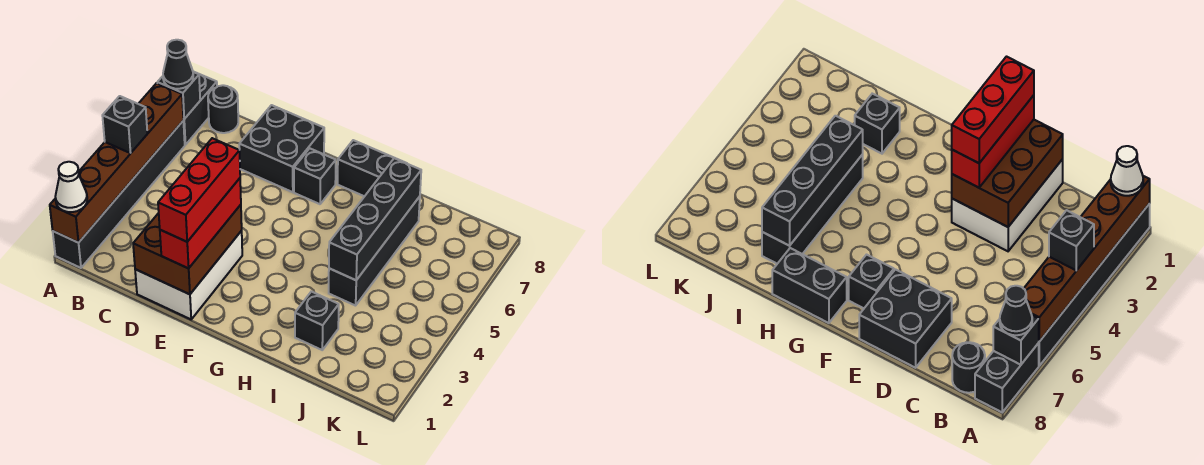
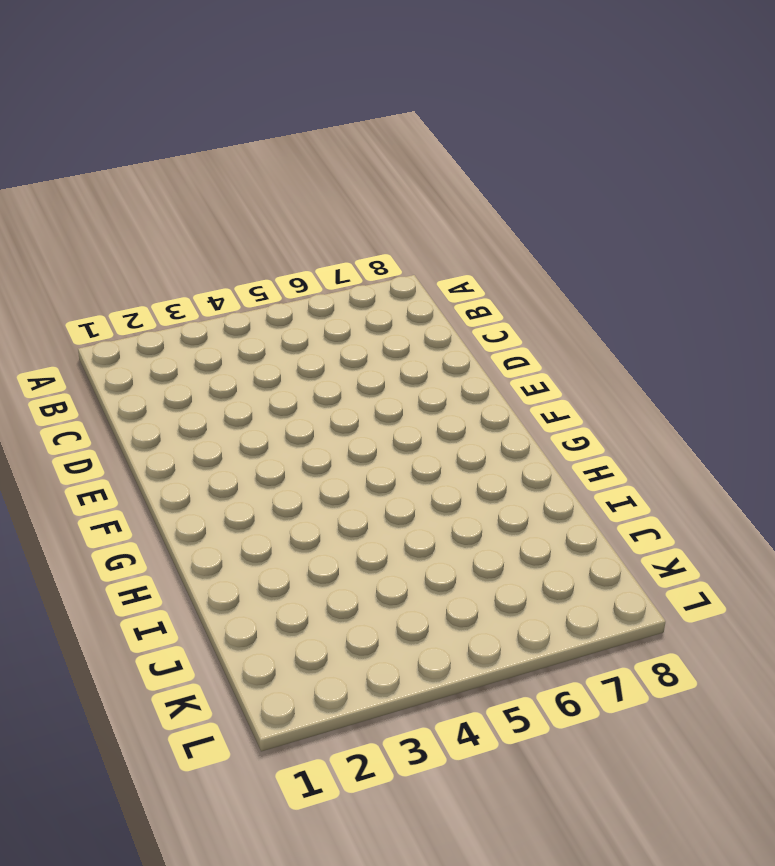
none -> black brick A1:A6 level 1
none -> black brick A7:A8 level 1
none -> black round brick B8 level 1

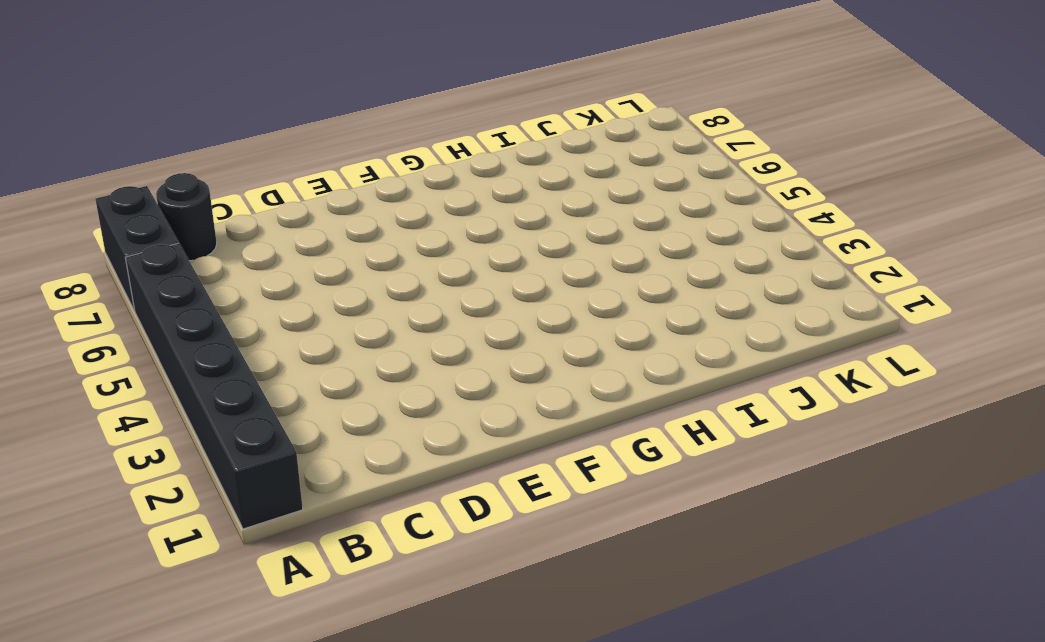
none -> white brick D1:E3 level 1
none -> black brick D7:E8 level 1
none -> black brick F7 level 1

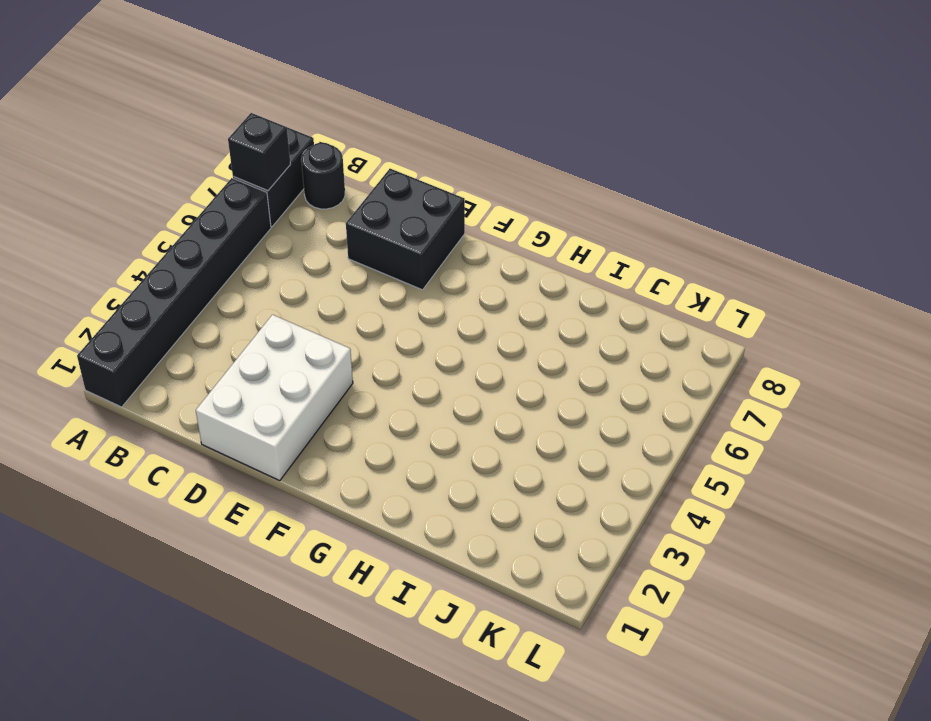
none -> black brick F7 level 1
none -> black brick G8:H8 level 1
none -> black brick I2 level 1

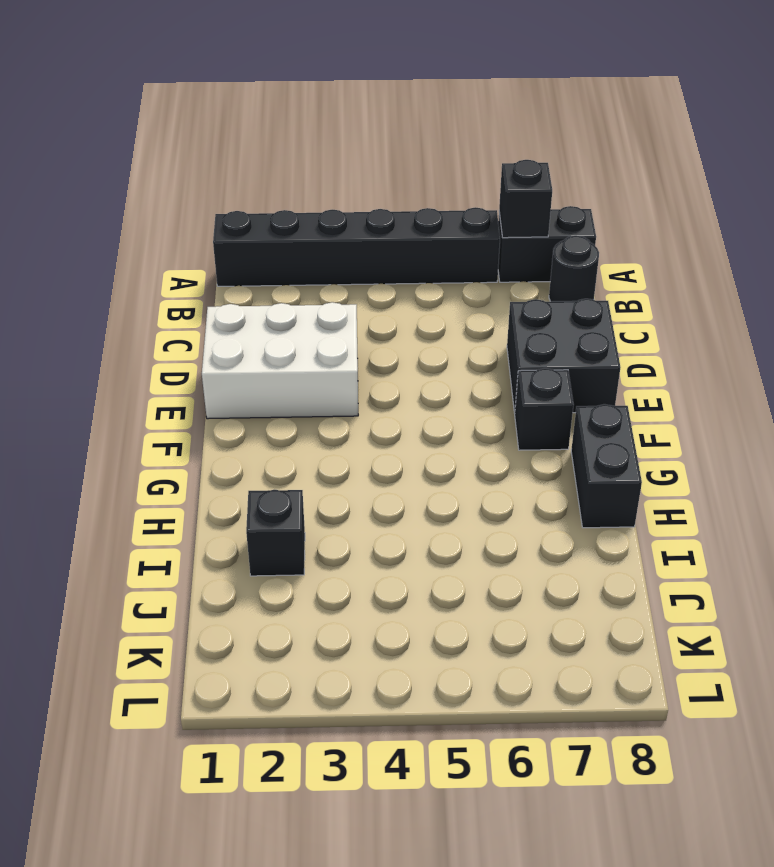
none -> black brick I4:I7 level 1
none -> brown brick A1:A6 level 2
none -> brown brick D1:E3 level 2

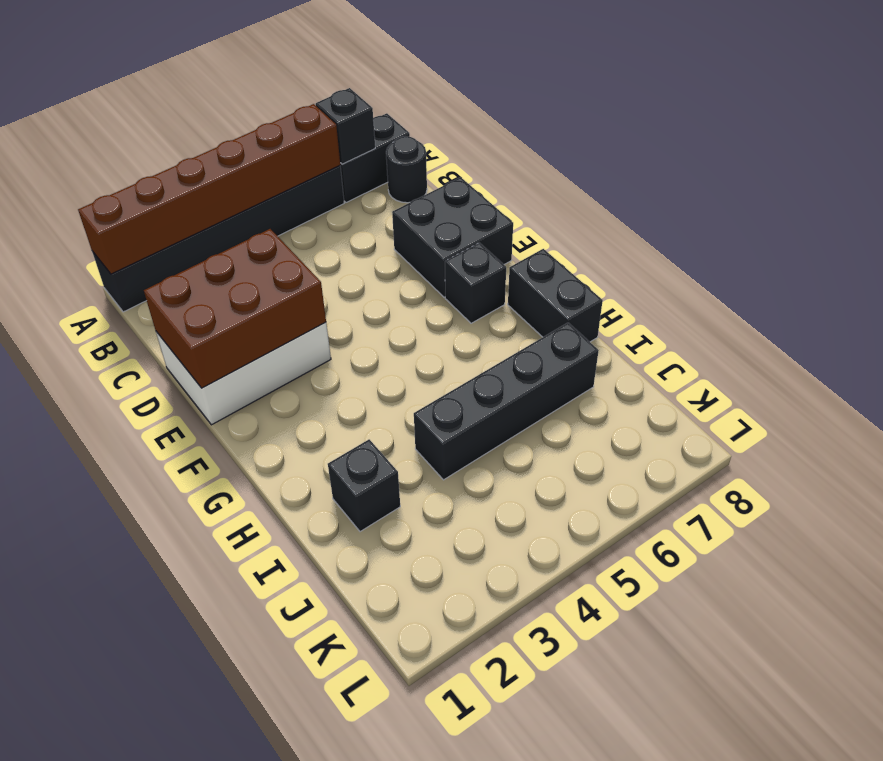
none -> black brick I4:I7 level 2
none -> white cone A1 level 3
none -> black brick A4 level 3

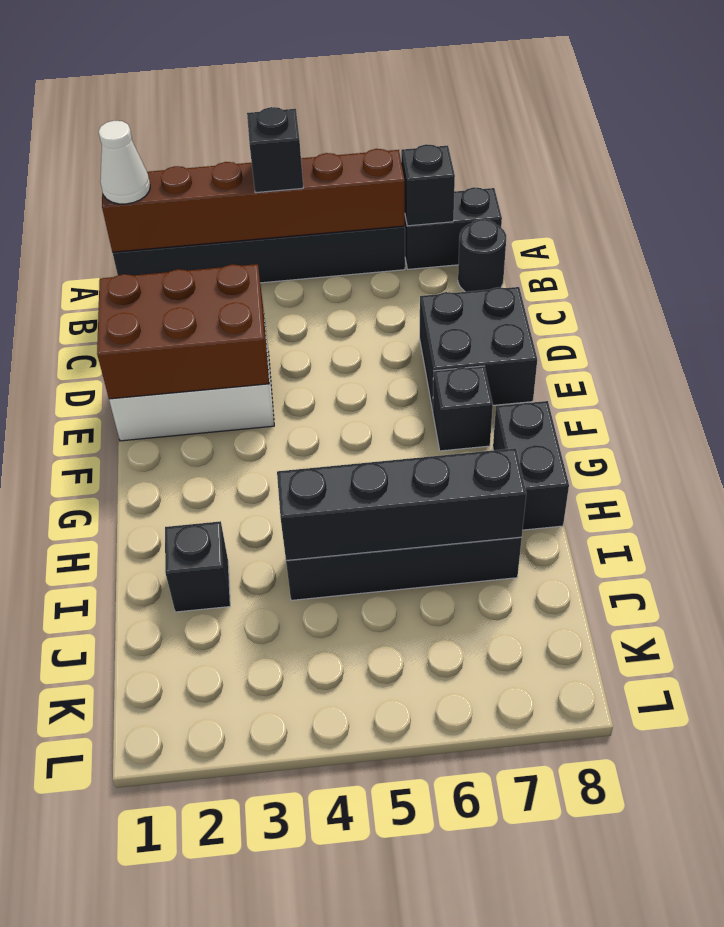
none -> black cone A7 level 3
none -> red brick E1:E3 level 3
none -> red brick E1:E3 level 4

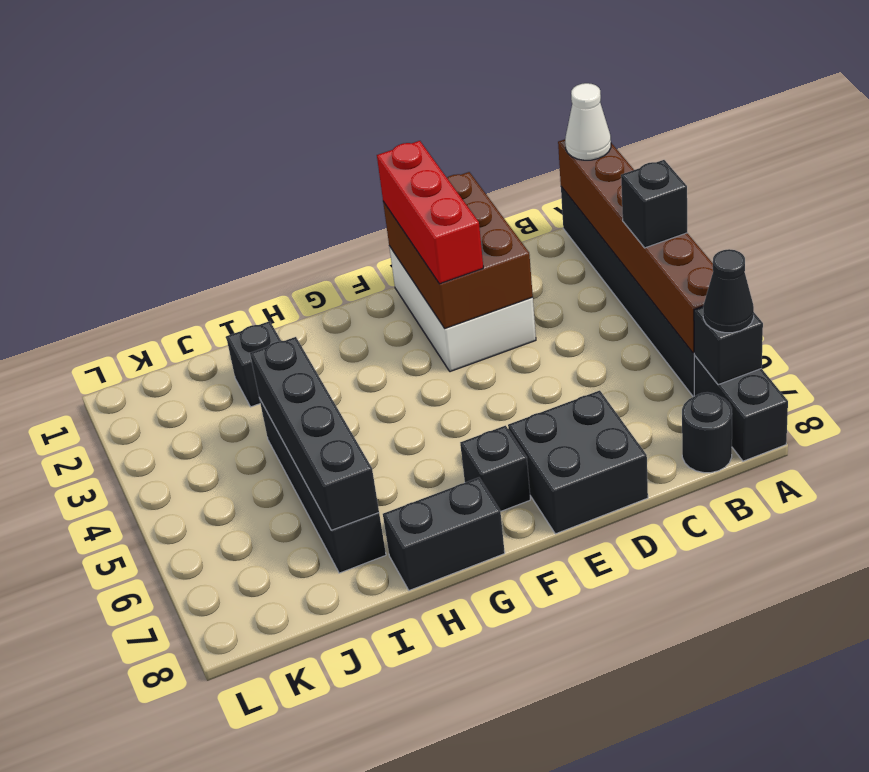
none -> red brick E1:E3 level 4

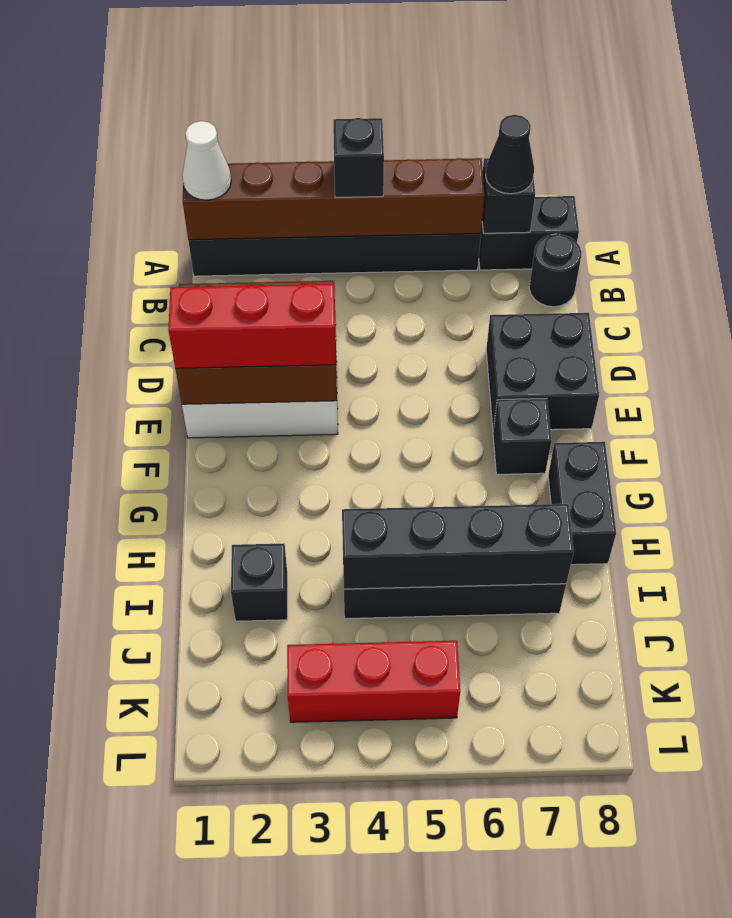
red brick K3:K5 level 1 -> red brick E1:E3 level 4

